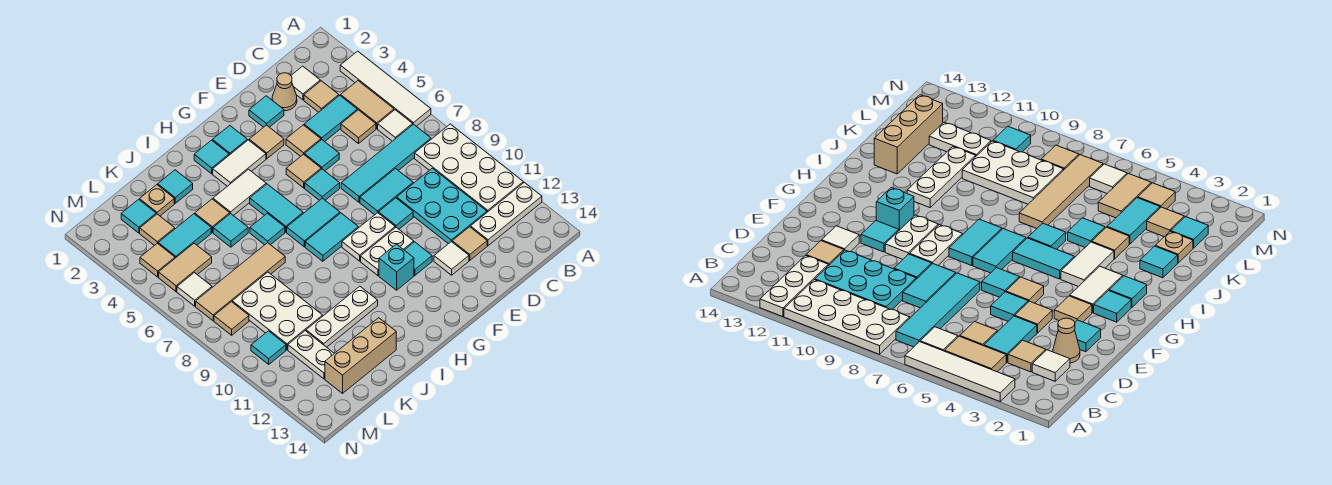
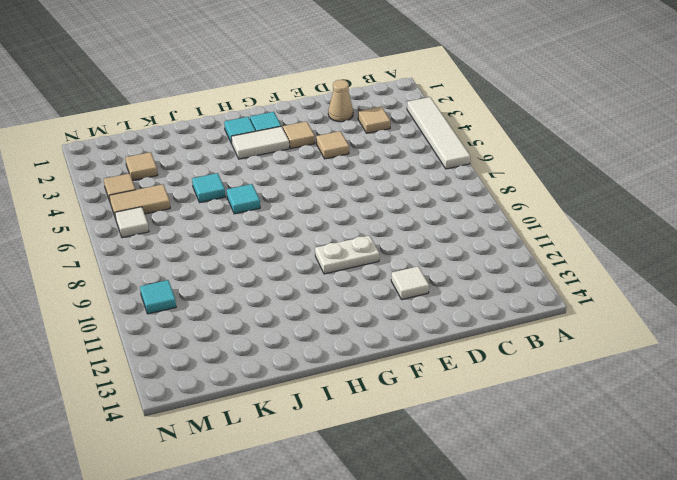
none -> white plate A8:B11 level 1
none -> white plate A12:C12 level 1
none -> tan tile B4:B5 level 1
none -> white tile B6 level 1

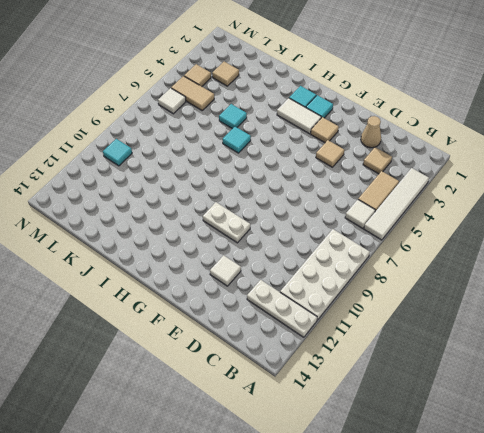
none -> cyan tile B7:E7 level 1
none -> white tile C2 level 1
none -> cyan tile C4:D4 level 1
none -> tan tile C5 level 1

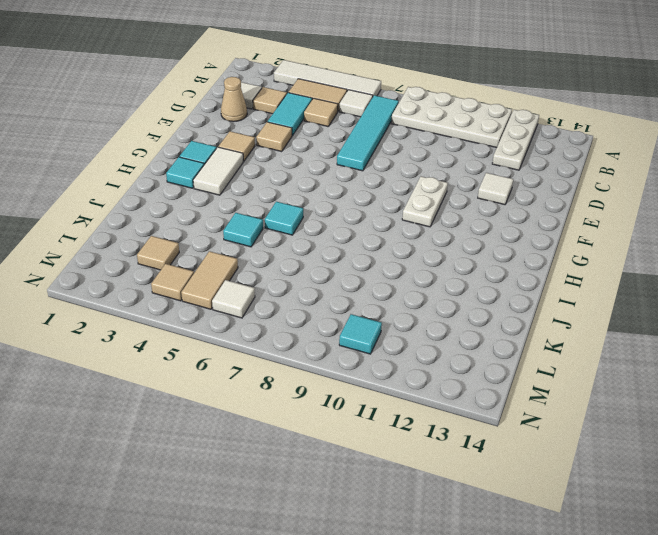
none -> cyan plate C9:D11 level 1
none -> cyan tile D8:E8 level 1
none -> tan tile D12 level 1
none -> cyan tile E2 level 1

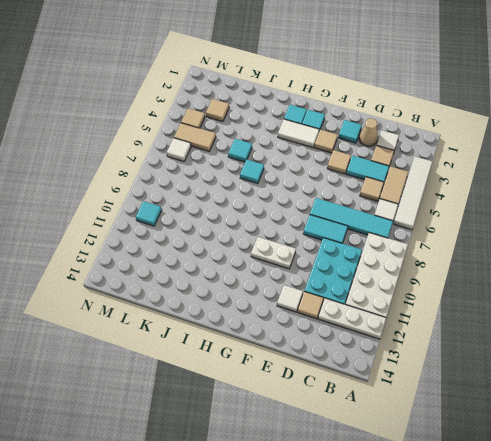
none -> cyan tile E5 level 1
none -> cyan tile E9 level 1
none -> tan tile F5 level 1
none -> cyan tile F6 level 1

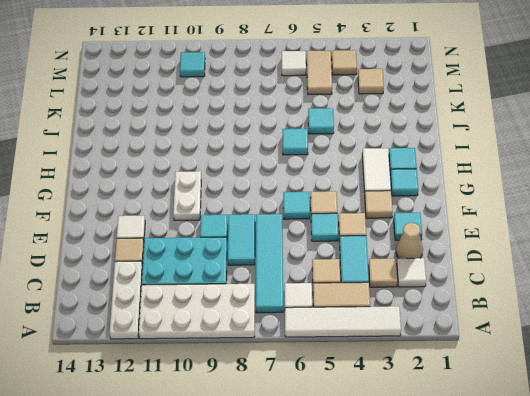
none -> white plate F9:G9 level 1
none -> cyan tile F11 level 1
none -> cyan tile G7:H7 level 1
none -> cyan tile G8:H8 level 1

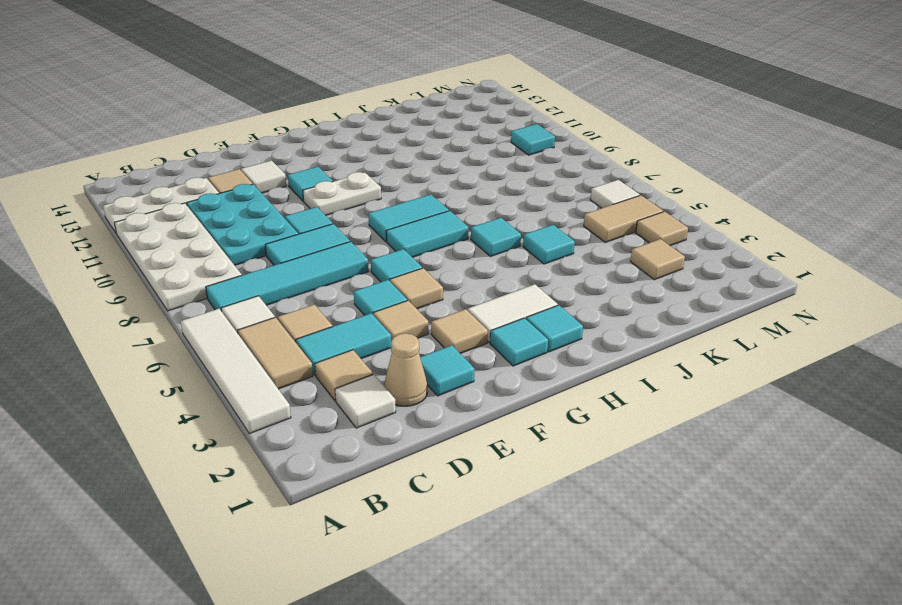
none -> white plate F9:G9 level 1
none -> cyan brick G11 level 1
none -> white tile H4:I4 level 1
none -> cyan tile H5:H6 level 1

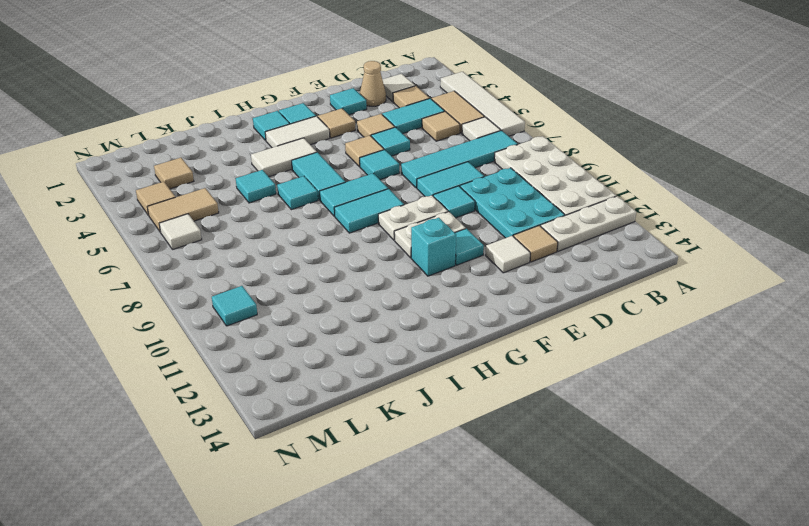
none -> white plate I11:K11 level 1
none -> cyan tile J2 level 1
none -> tan tile J4 level 1
none -> tan tile J7:M7 level 1

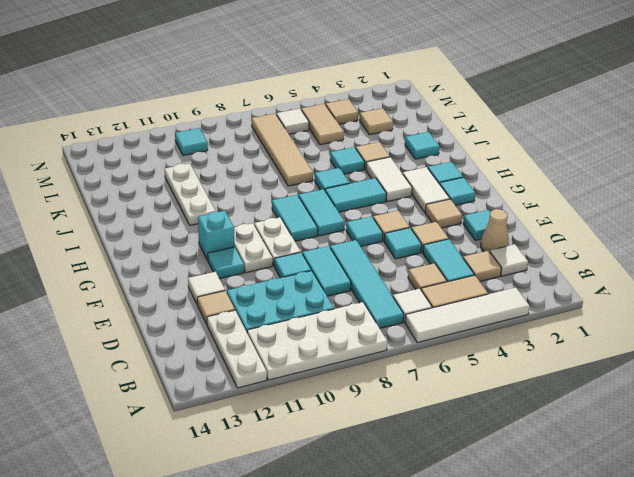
none -> tan brick J13:L13 level 1
none -> tan plate K2 level 1
none -> cyan tile K4:L4 level 1
none -> white plate K8:L10 level 1

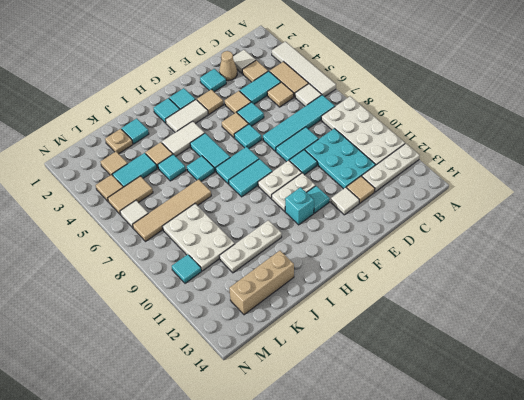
none -> cyan tile L2 level 1
none -> white plate L11:L12 level 1
none -> tan tile M8 level 1

